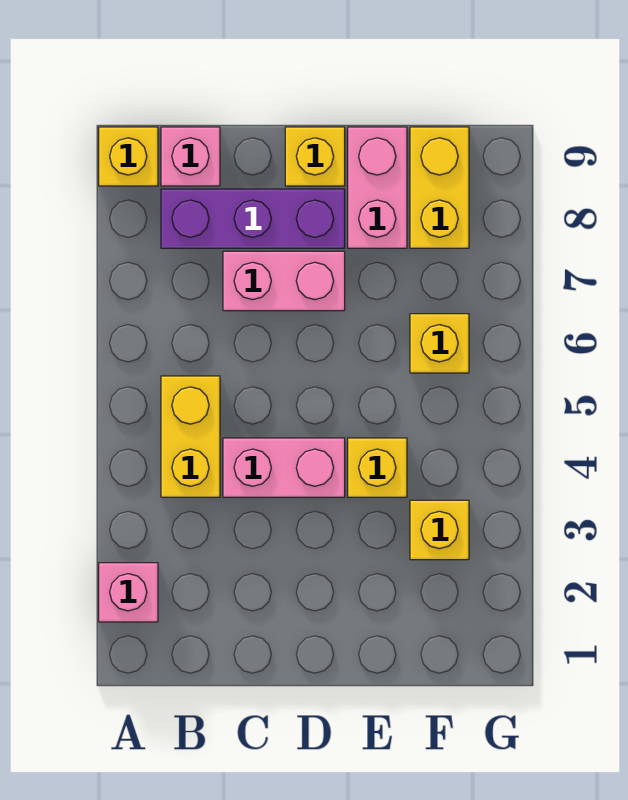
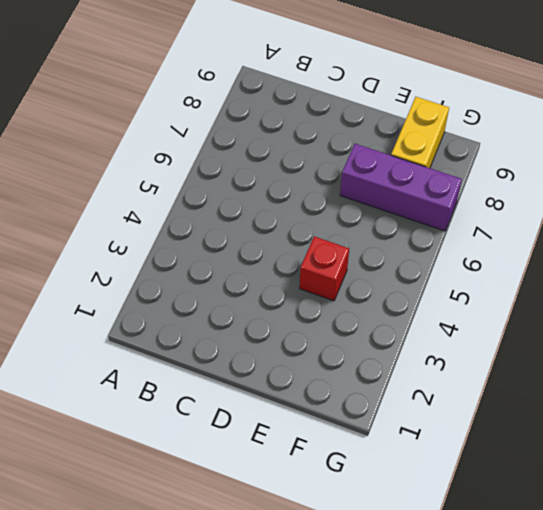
red brick E4 level 1 -> yellow brick E4 level 1
purple brick E7:G7 level 1 -> purple brick B8:D8 level 1
none -> pink brick A2 level 1
none -> yellow brick A9 level 1
none -> yellow brick B4:B5 level 1

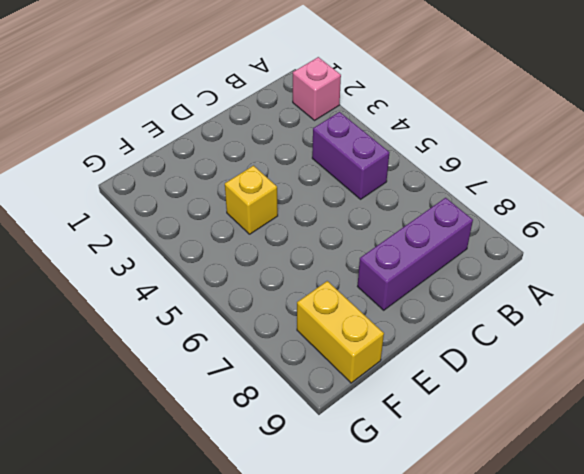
purple brick B4:B5 level 1 -> yellow brick B4:B5 level 1
none -> yellow brick A9 level 1
none -> pink brick B9 level 1
none -> pink brick C4:D4 level 1

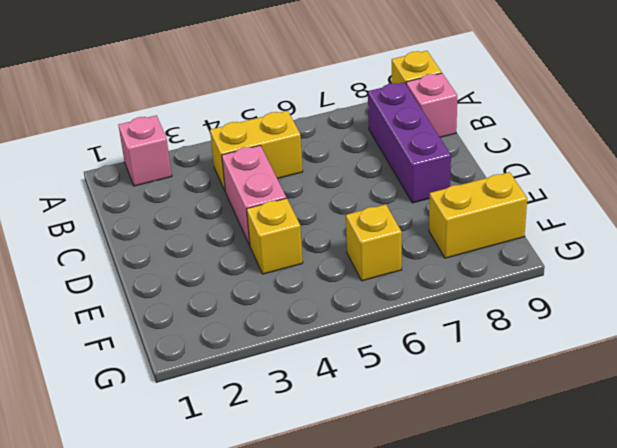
none -> pink brick C7:D7 level 1
none -> yellow brick D9 level 1
none -> pink brick E8:E9 level 1

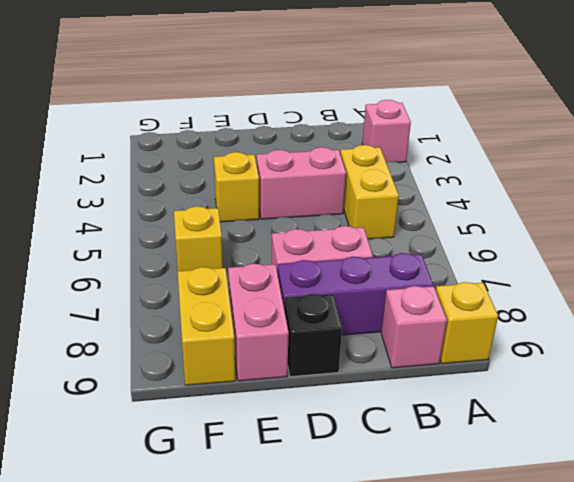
black brick D9 level 1 -> yellow brick D9 level 1
none -> yellow brick F3 level 1

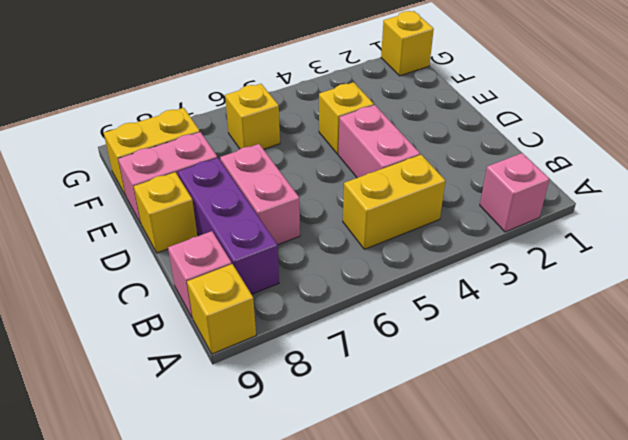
yellow brick G1 level 1 -> yellow brick F3 level 1

